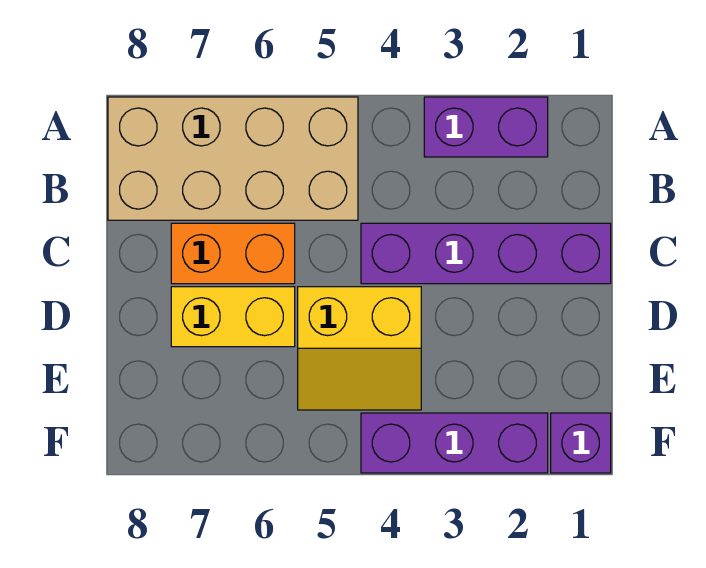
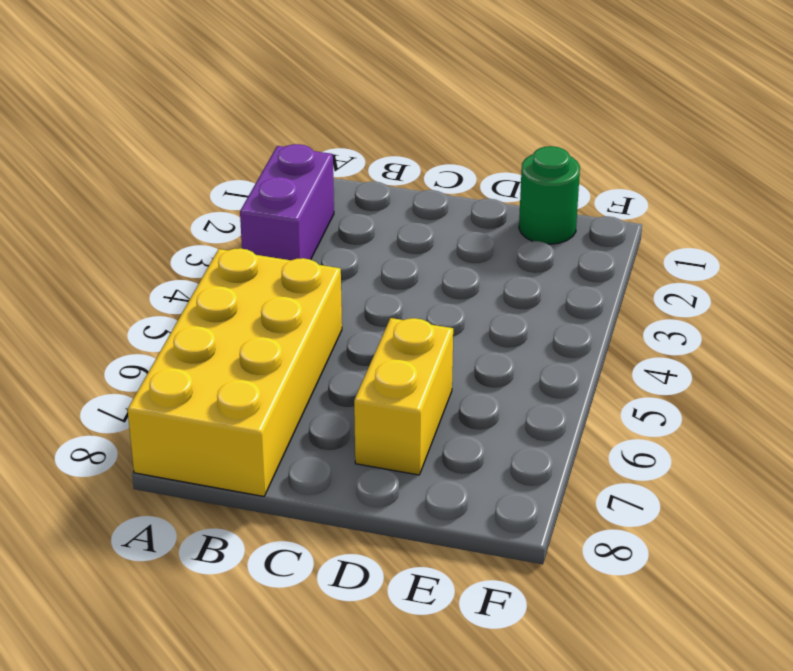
yellow brick A5:B8 level 1 -> tan brick A5:B8 level 1
green round brick E1 level 1 -> none
none -> purple brick C1:C4 level 1
none -> orange brick C6:C7 level 1

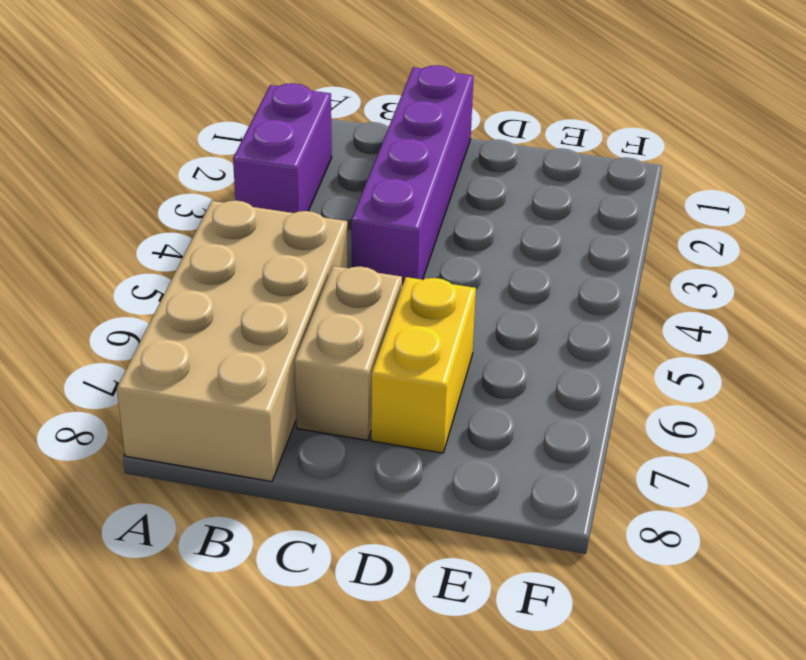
tan brick C6:C7 level 1 -> orange brick C6:C7 level 1
none -> yellow slope D4:E5 level 1 top D
none -> purple brick F1 level 1

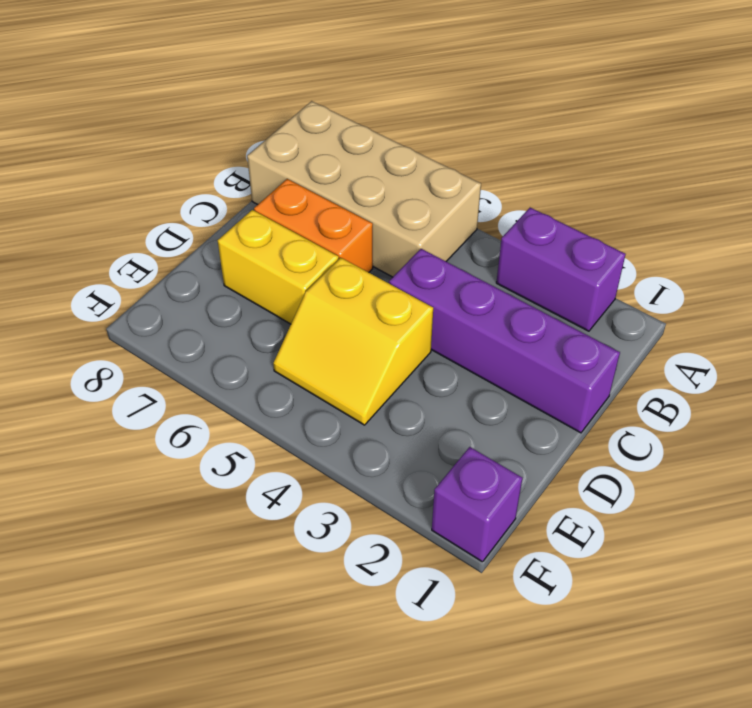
none -> purple brick F2:F4 level 1

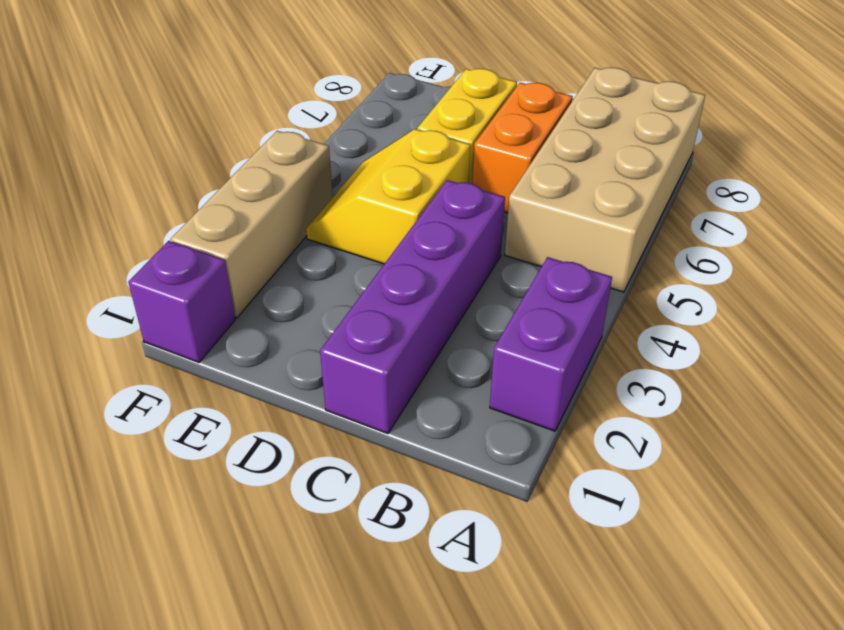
tan brick F2:F4 level 1 -> purple brick F2:F4 level 1

